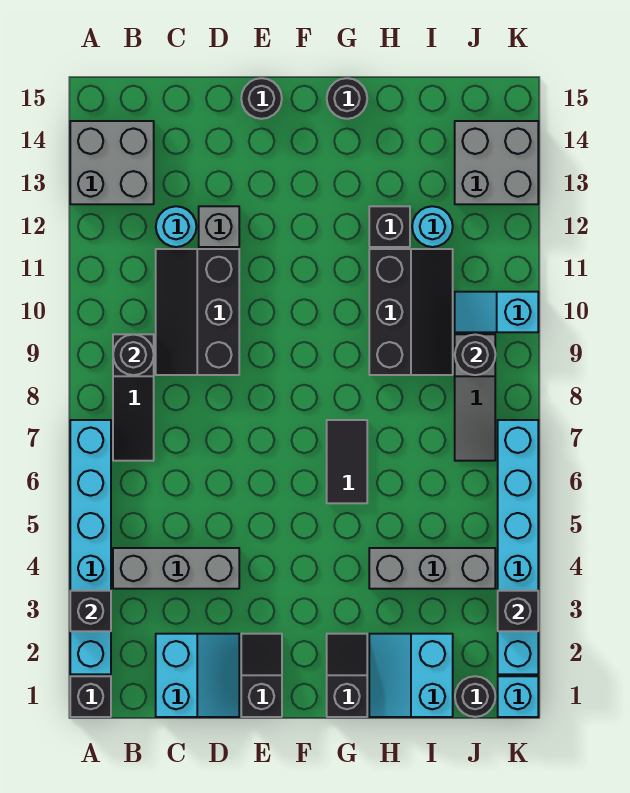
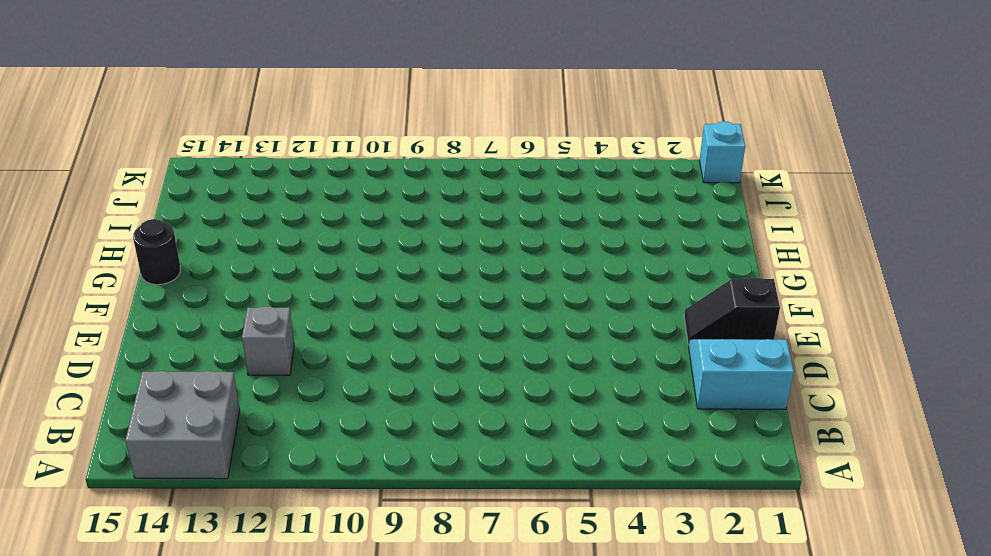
none -> black brick A1 level 1
none -> cyan brick A2:A7 level 1
none -> grey brick B4:D4 level 1

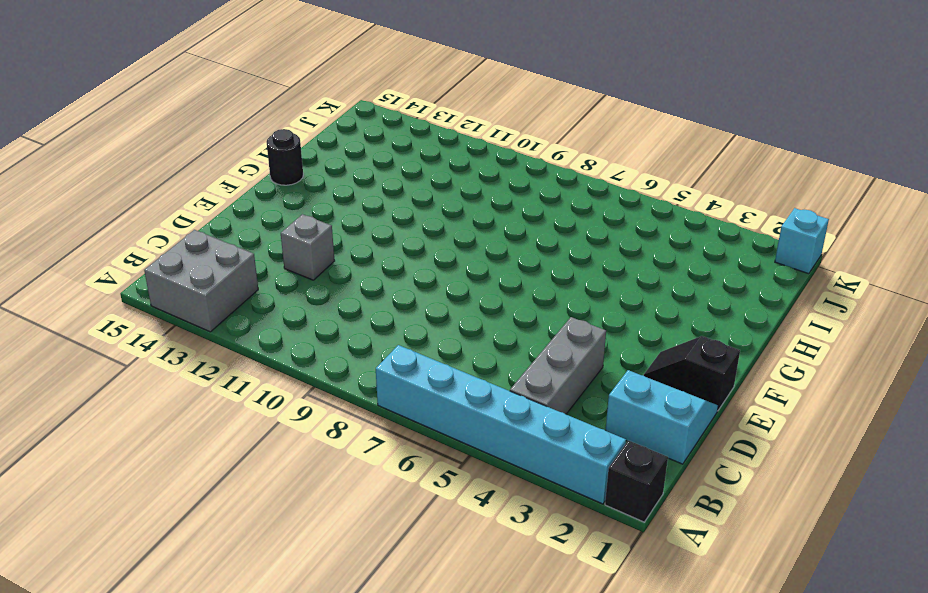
none -> black slope B7:B9 level 1 top 9
none -> black slope C9:D11 level 1 top D
none -> cyan round brick C12 level 1

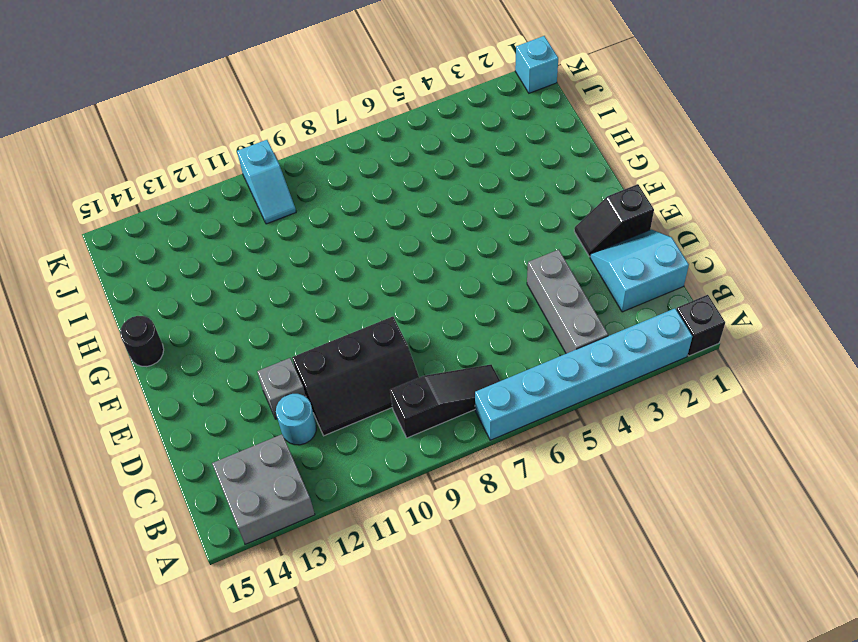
none -> black round brick E15 level 1
none -> black slope G1:G2 level 1 top 1
none -> black tile G6:G7 level 1

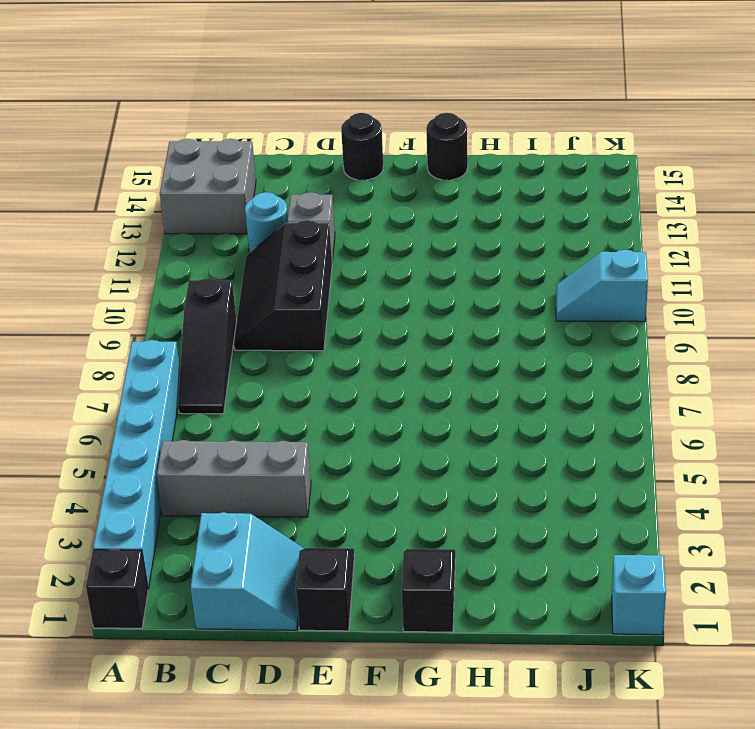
none -> black tile G6:G7 level 1
none -> cyan slope H1:I2 level 1 top I
none -> grey brick H4:J4 level 1

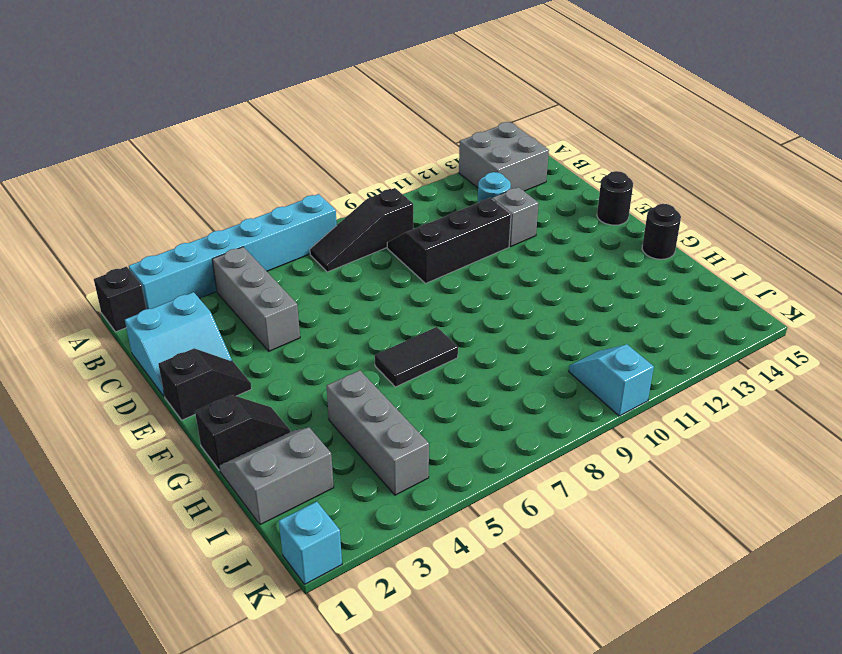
grey slope H1:I2 level 1 top I -> cyan slope H1:I2 level 1 top I
none -> black slope H9:I11 level 1 top H
none -> black brick H12 level 1
none -> cyan round brick I12 level 1

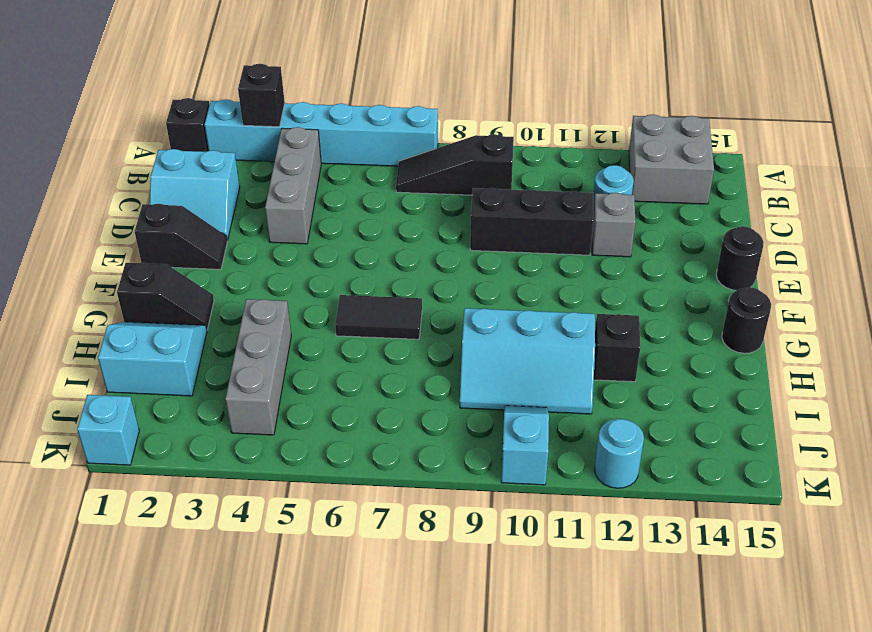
cyan slope H9:I11 level 1 top H -> black slope H9:I11 level 1 top H
cyan round brick K12 level 1 -> cyan round brick I12 level 1
none -> black round brick J1 level 1
none -> grey slope J7:J9 level 1 top 9
none -> grey brick J13:K14 level 1

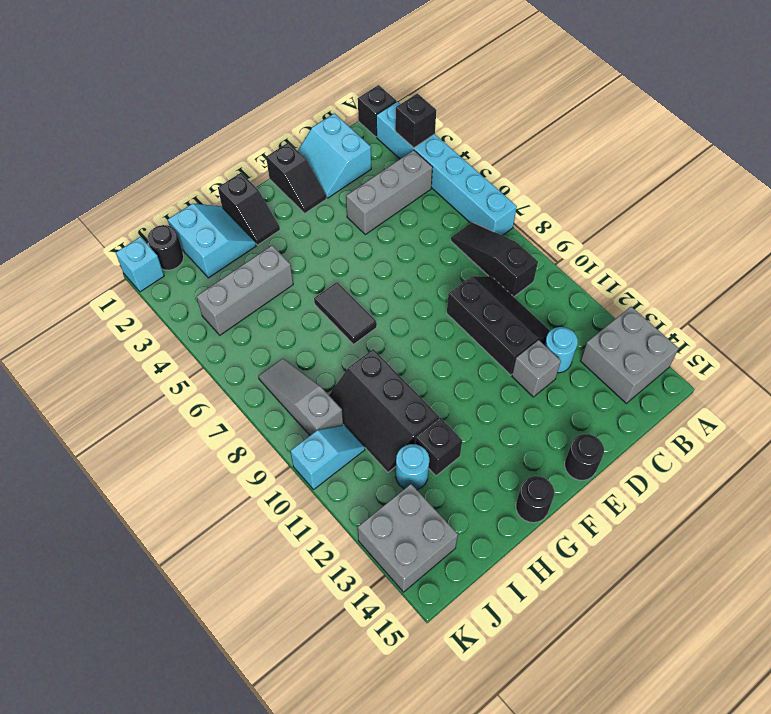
none -> cyan brick K2:K7 level 1
none -> black round brick B9 level 2
none -> black round brick J9 level 2

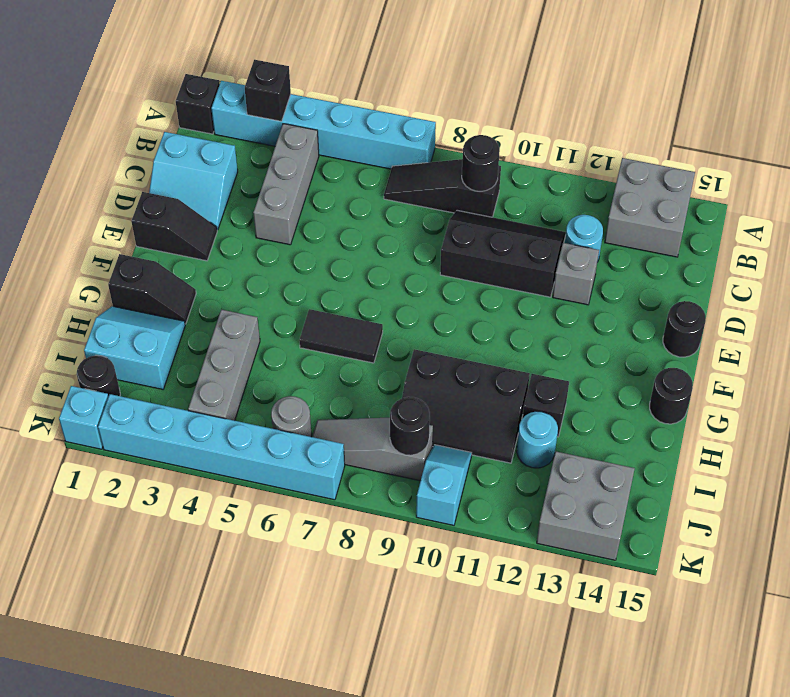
grey round brick J6 level 1 -> none
none -> black brick K3 level 2

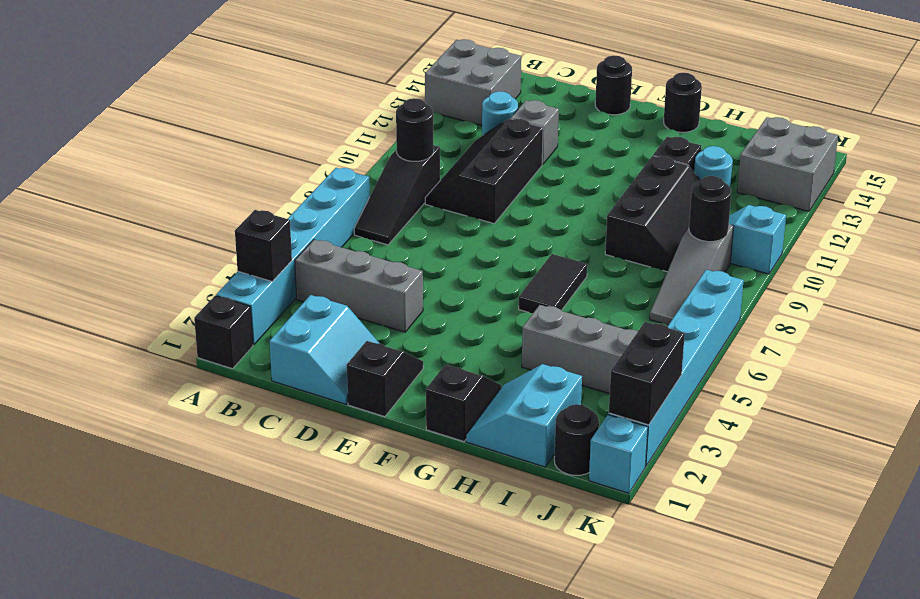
black brick K2:K3 level 2 -> black brick K3 level 2

